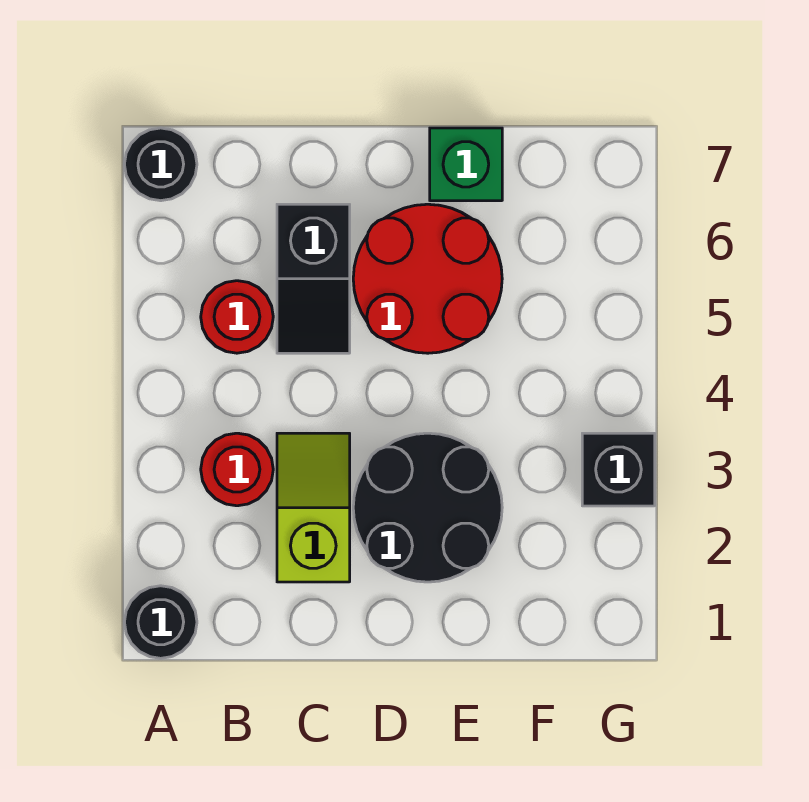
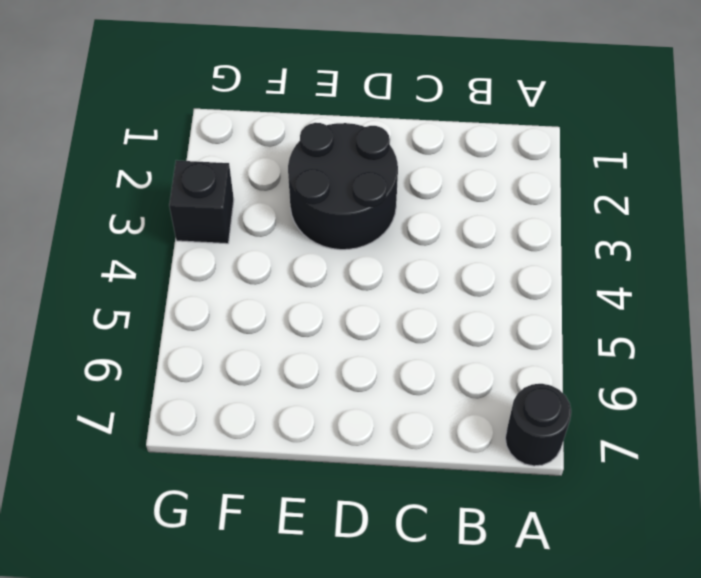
none -> black round brick A1 level 1
none -> red round brick B3 level 1

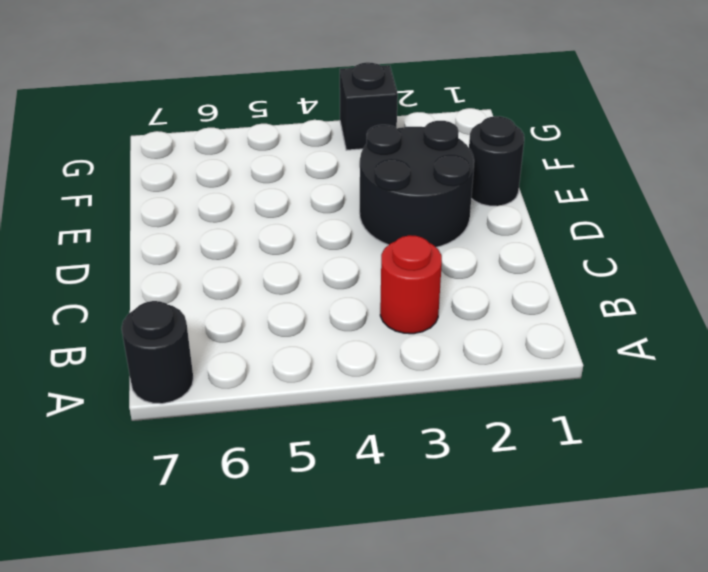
black round brick E1 level 1 -> black round brick A1 level 1
none -> red round brick B5 level 1
none -> lime slope C2:C3 level 1 top 2

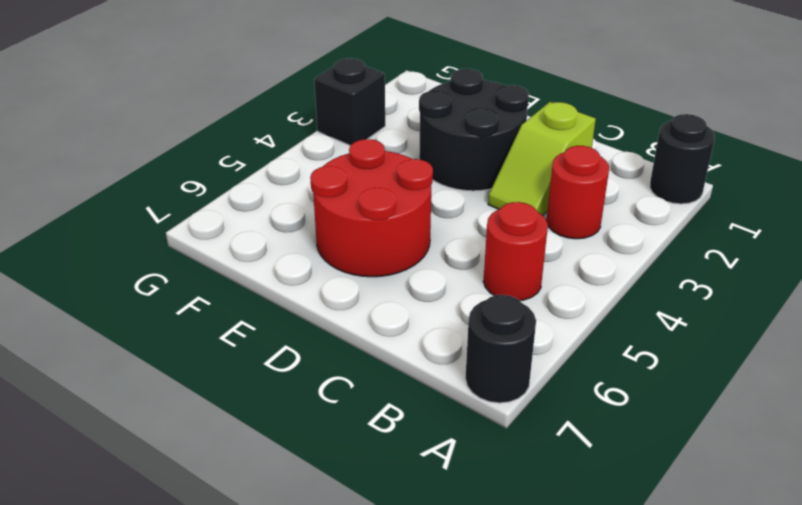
none -> black slope C5:C6 level 1 top 6
none -> green brick E7 level 1

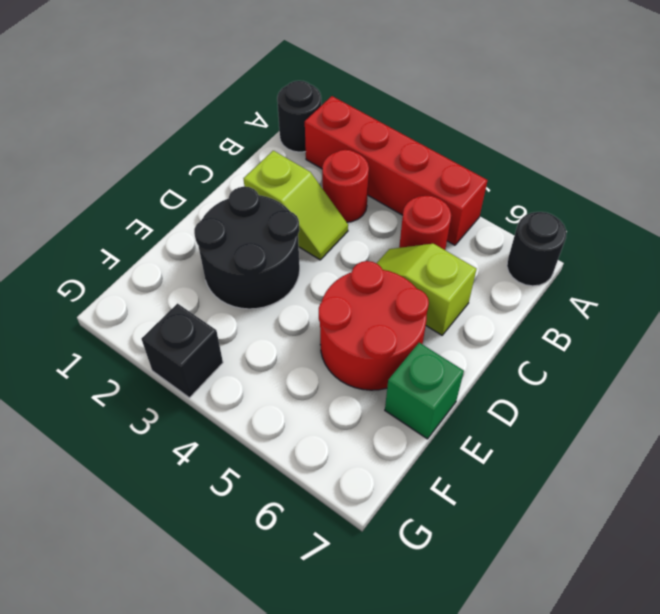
red brick A2:A5 level 1 -> none
lime slope C5:C6 level 1 top 6 -> black slope C5:C6 level 1 top 6

